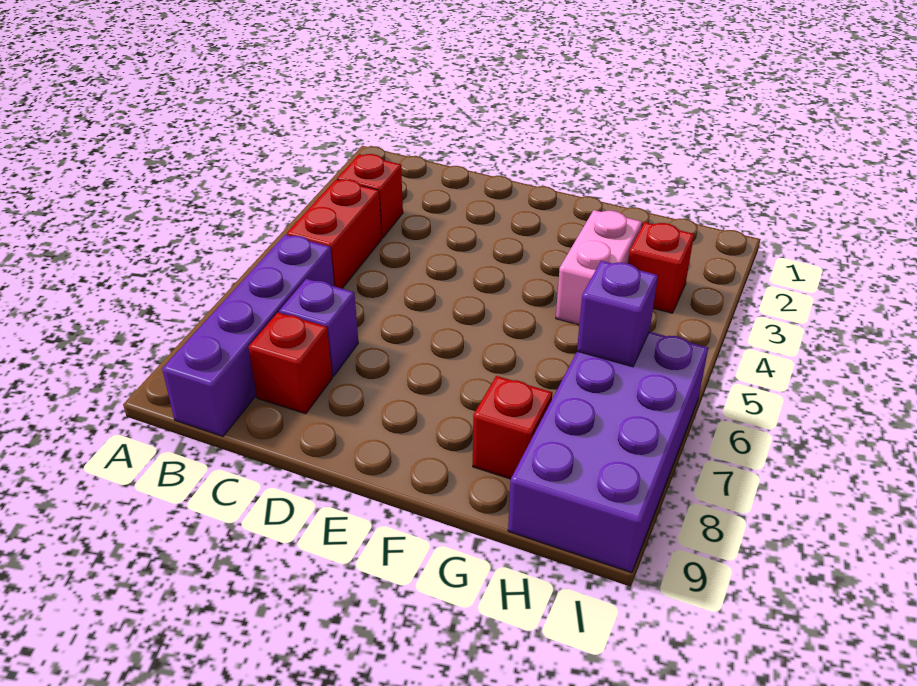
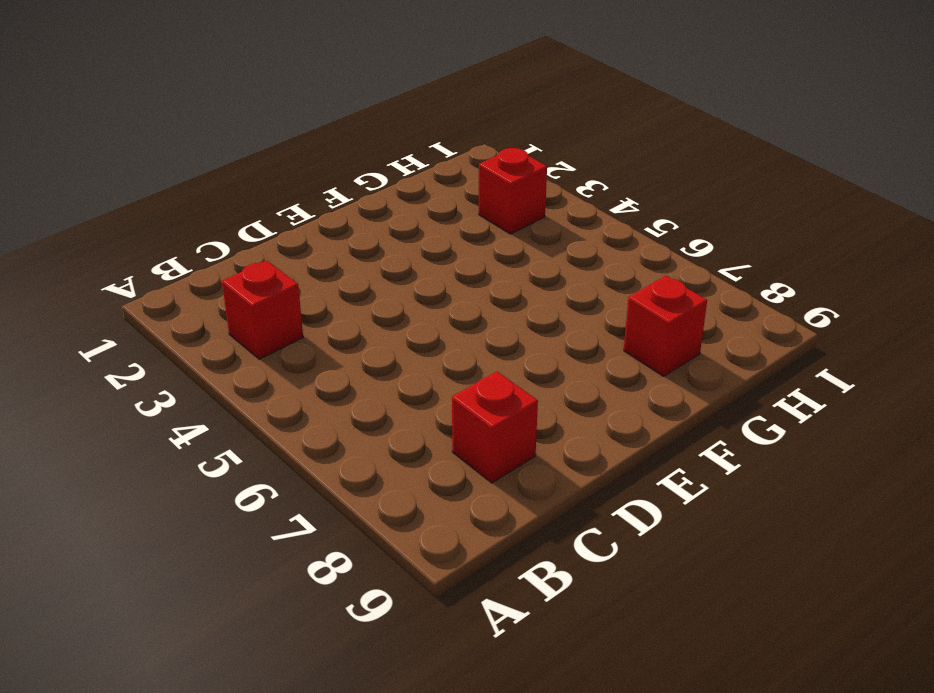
none -> red brick B4:B5 level 1
none -> purple brick B6:B9 level 1

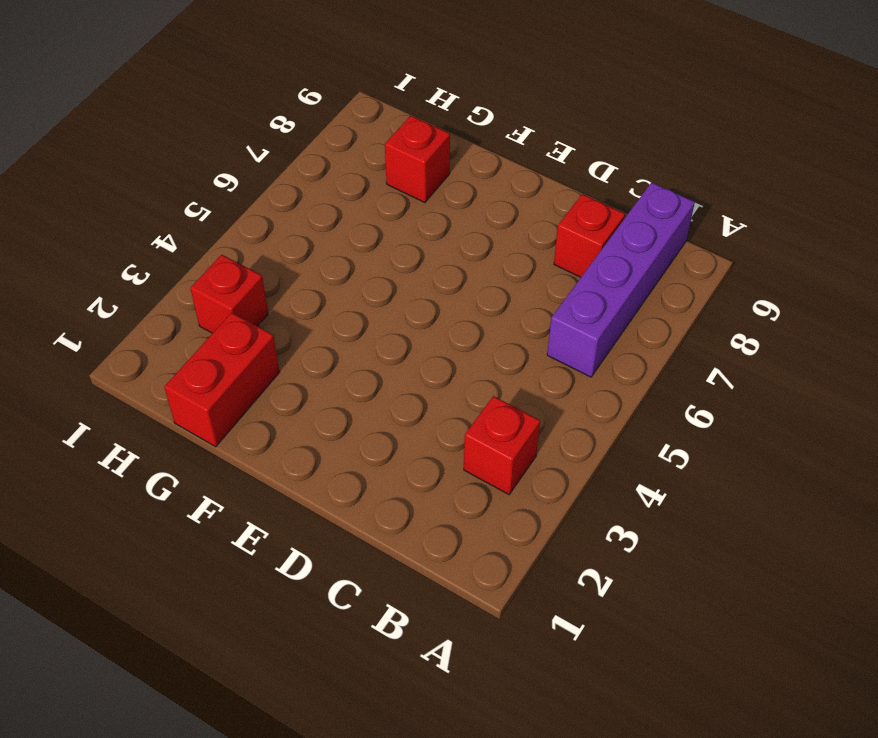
red brick G1:G2 level 1 -> red brick B4:B5 level 1
none -> purple brick C7 level 1
none -> pink brick G3:G4 level 1

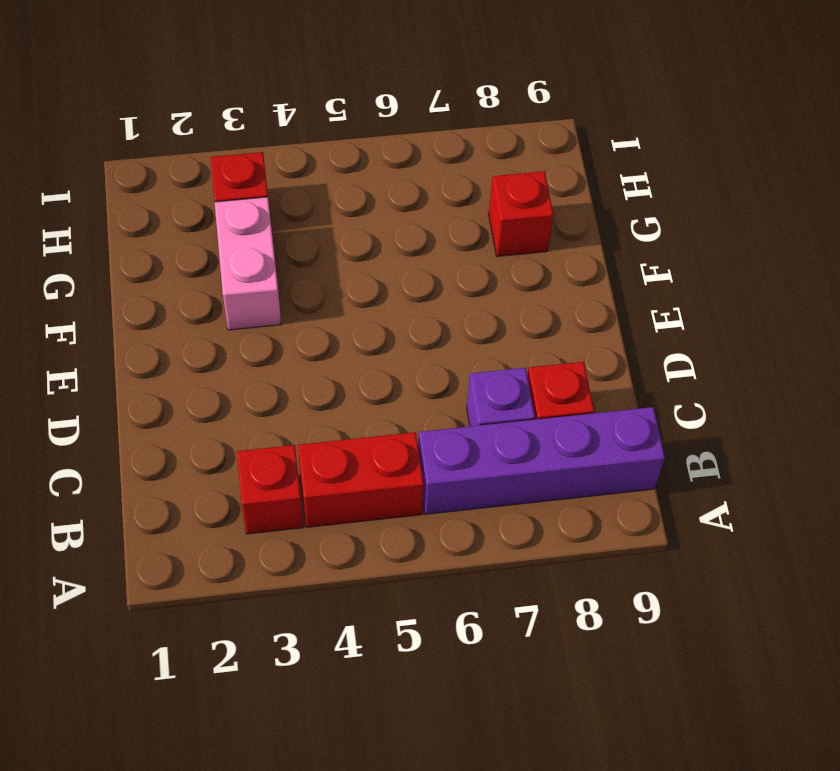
pink brick F3:G3 level 1 -> pink brick G3:G4 level 1
none -> purple brick H6:I9 level 1
none -> purple brick H6 level 2

